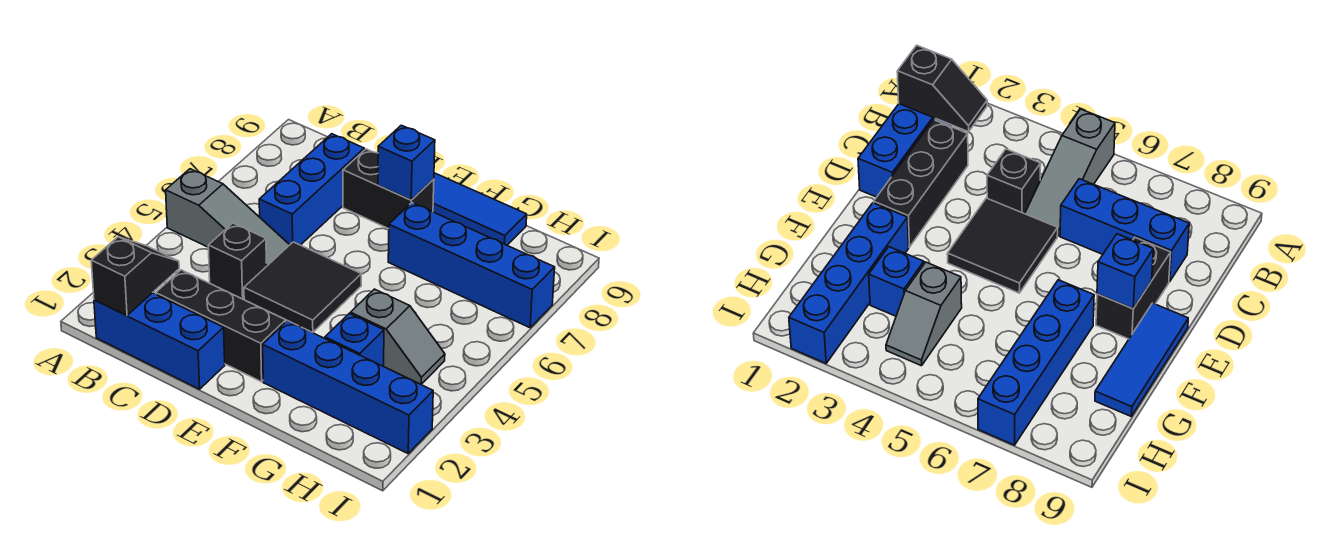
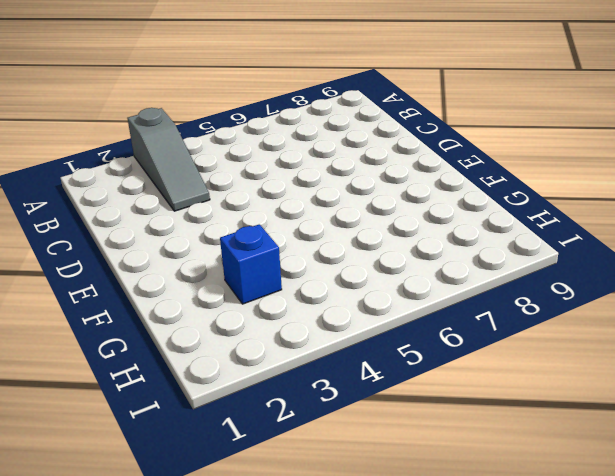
grey slope A3:C3 level 1 top A -> grey slope A5:C5 level 1 top A
none -> blue brick B1:D1 level 1
none -> black brick C2:E2 level 1
none -> black brick C4 level 1

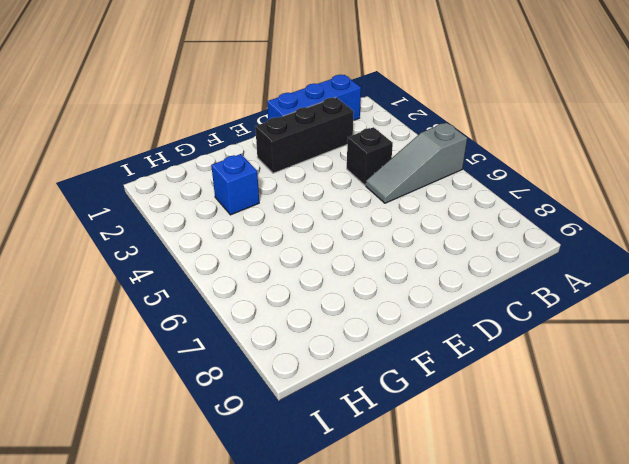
none -> blue brick C6:C8 level 1
none -> black tile D4:E5 level 1
none -> black brick D8:E8 level 1

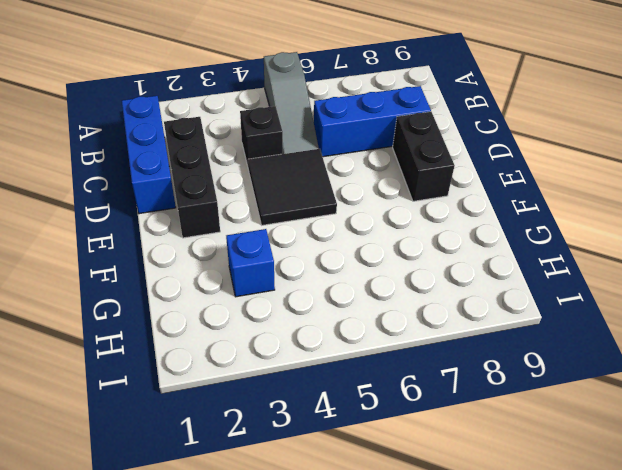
none -> blue tile E9:G9 level 1
none -> blue brick F2:I2 level 1
none -> blue brick F7:I7 level 1

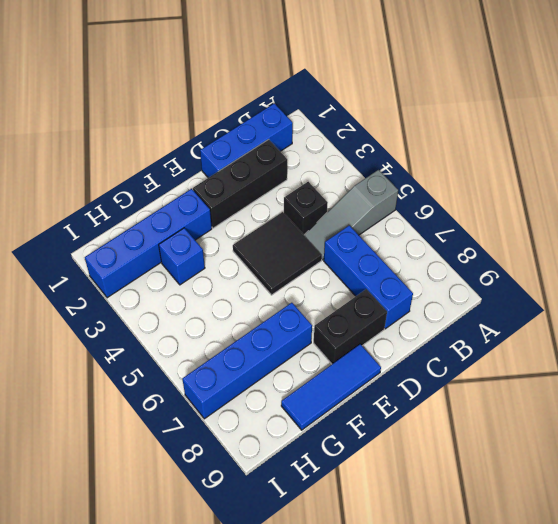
none -> grey slope G4:H4 level 1 top G
none -> black slope B1:B2 level 2 top 1
none -> blue brick E8 level 2

